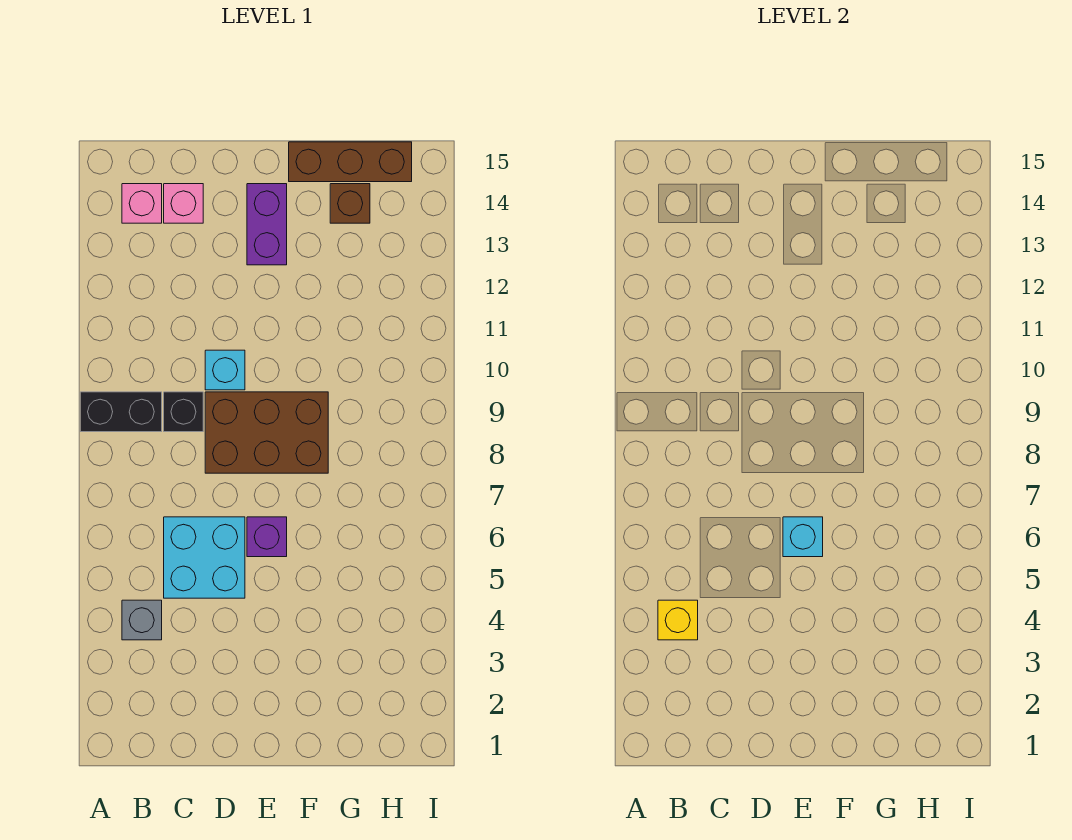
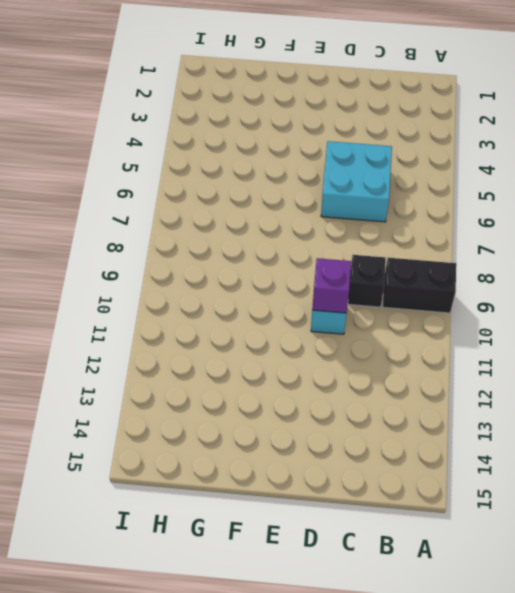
purple brick D10 level 2 -> purple brick E6 level 1
none -> grey brick B4 level 1
none -> pink brick B14 level 1
none -> pink brick C14 level 1

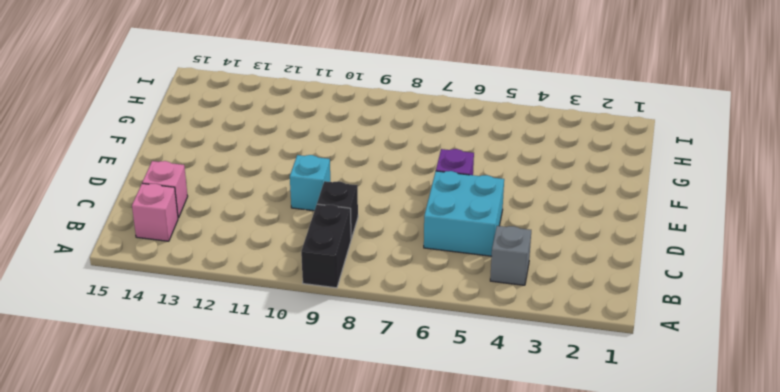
none -> brown brick D8:F9 level 1
none -> purple brick E13:E14 level 1
none -> brown brick F15:H15 level 1

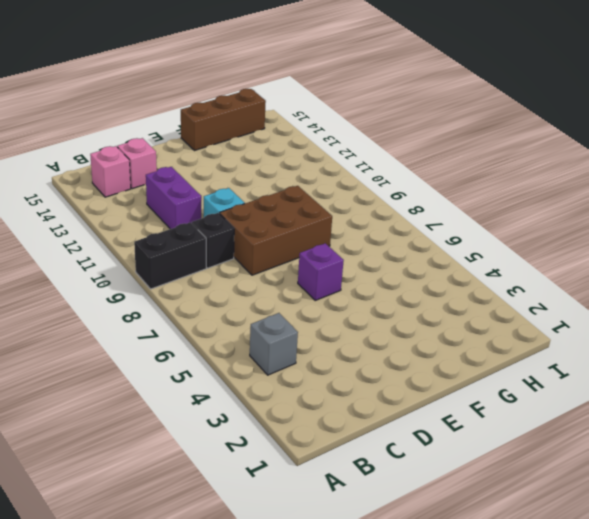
purple brick C11:C12 level 1 -> purple brick E13:E14 level 1
none -> cyan brick C5:D6 level 1
none -> brown brick G14 level 1
none -> yellow brick B4 level 2

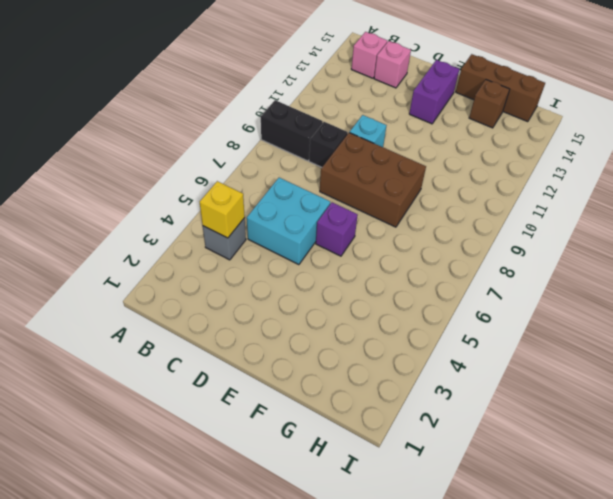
none -> cyan brick E6 level 2

